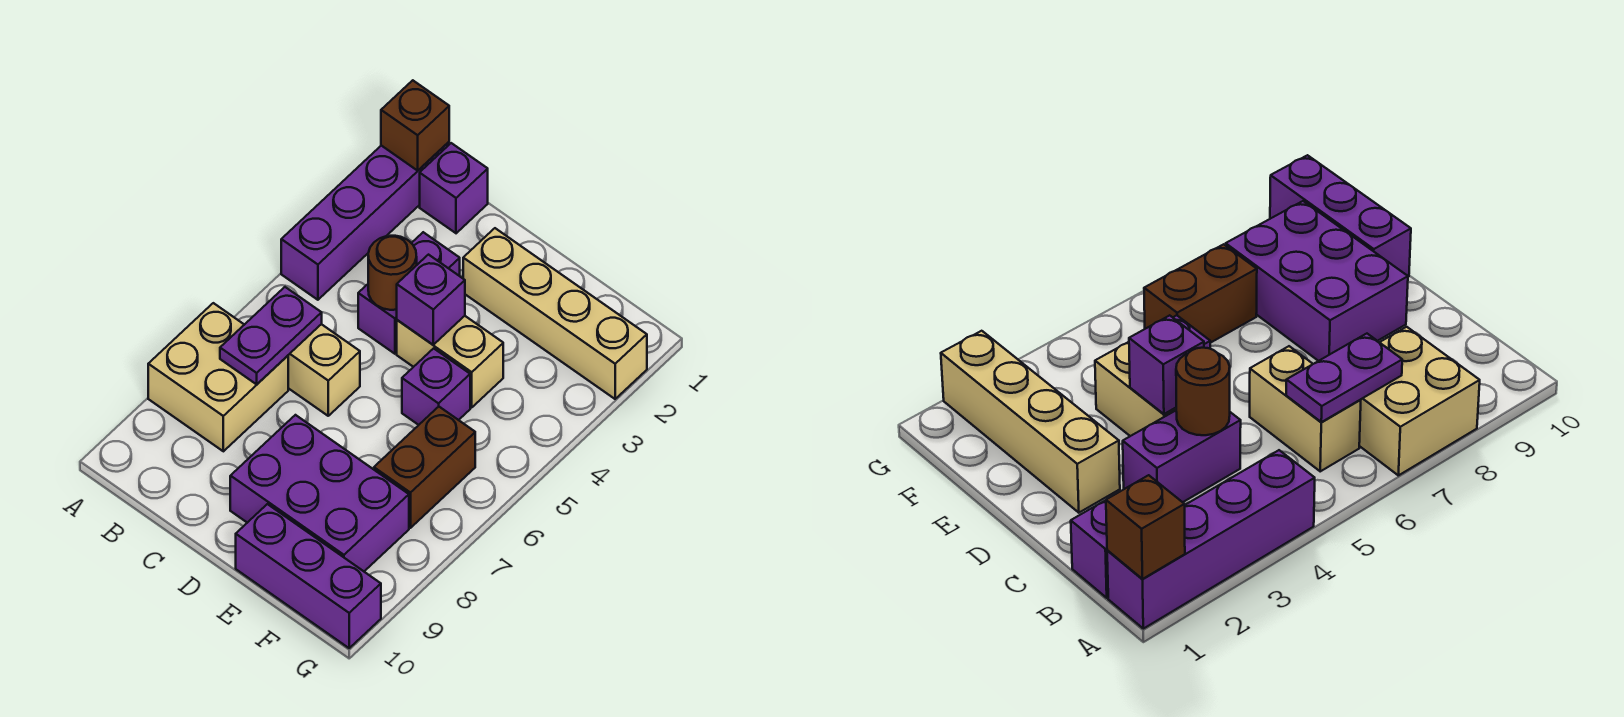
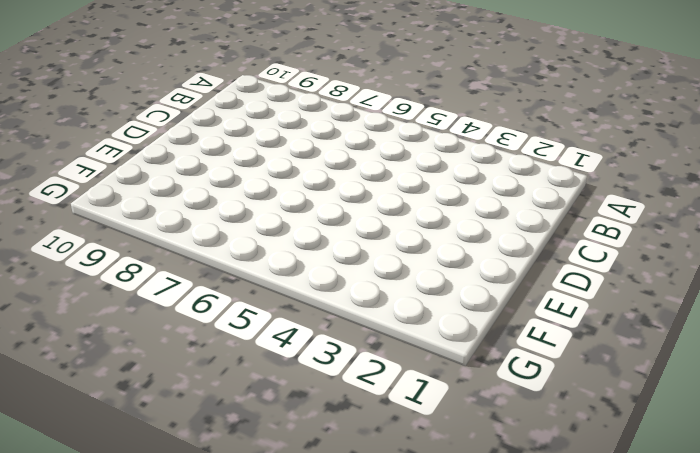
none -> purple brick A1:A4 level 1
none -> tan brick A7:B8 level 1
none -> purple brick B1 level 1

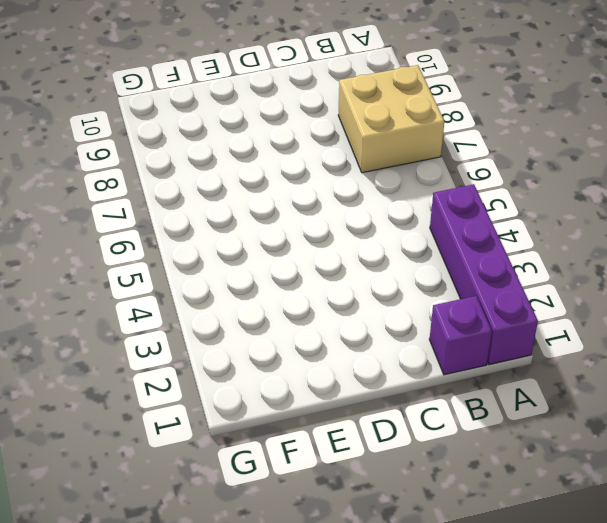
none -> tan brick B6:C6 level 1
none -> purple brick C3:C4 level 1
none -> tan brick D2:G2 level 1

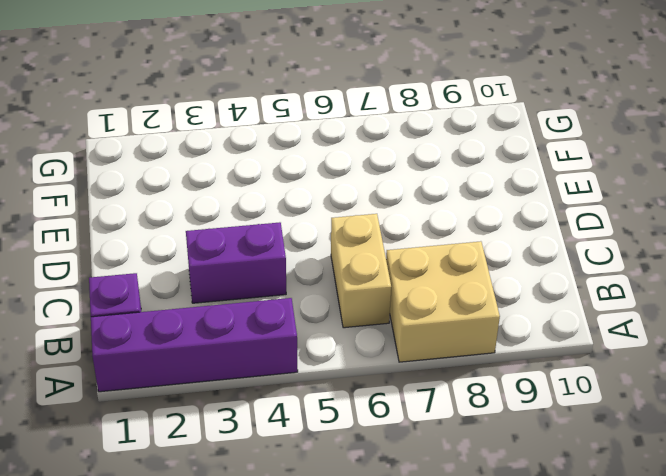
none -> tan brick D2:G2 level 1
none -> tan brick D4:E4 level 1
none -> purple brick D8:F9 level 1

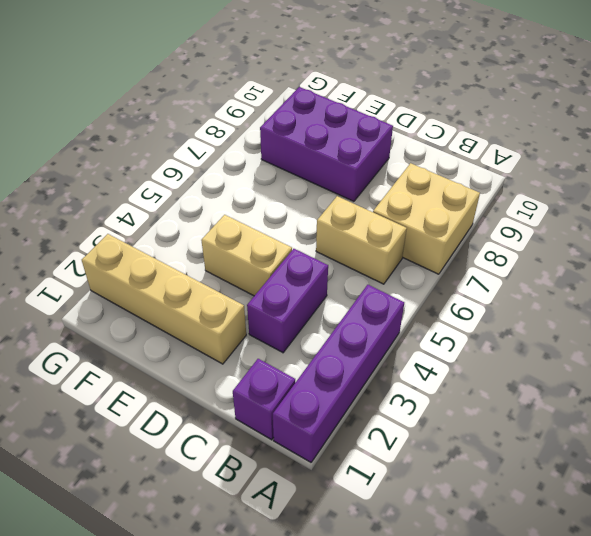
none -> purple brick E5 level 1
none -> purple brick E10:G10 level 1
none -> brown brick F6:F7 level 1

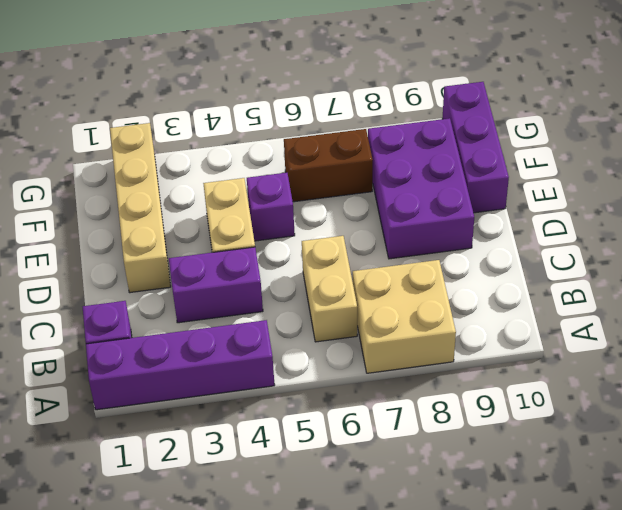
none -> brown brick A1 level 2
none -> purple plate B6:B7 level 2
none -> brown round brick C4 level 2

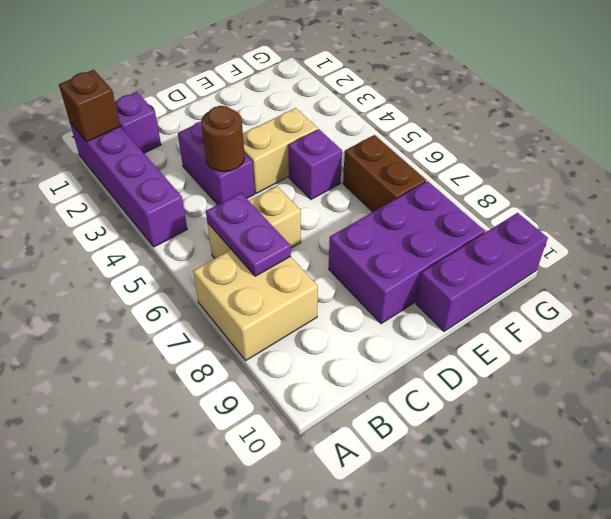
none -> tan brick D2:G2 level 1
none -> purple brick D4 level 2

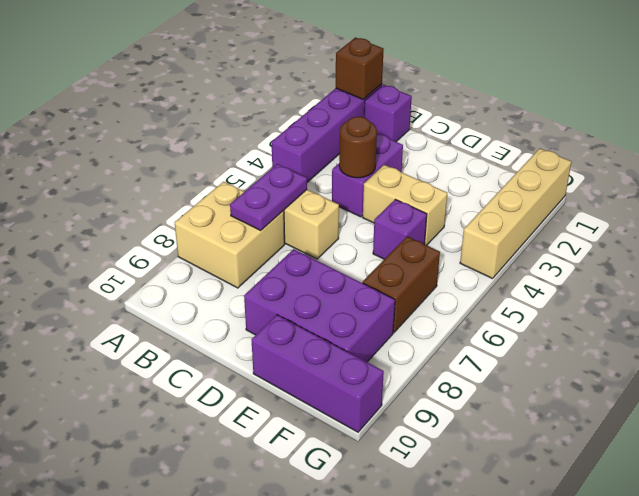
tan brick G1:G4 level 1 -> tan brick D2:G2 level 1
none -> purple brick D4 level 2

